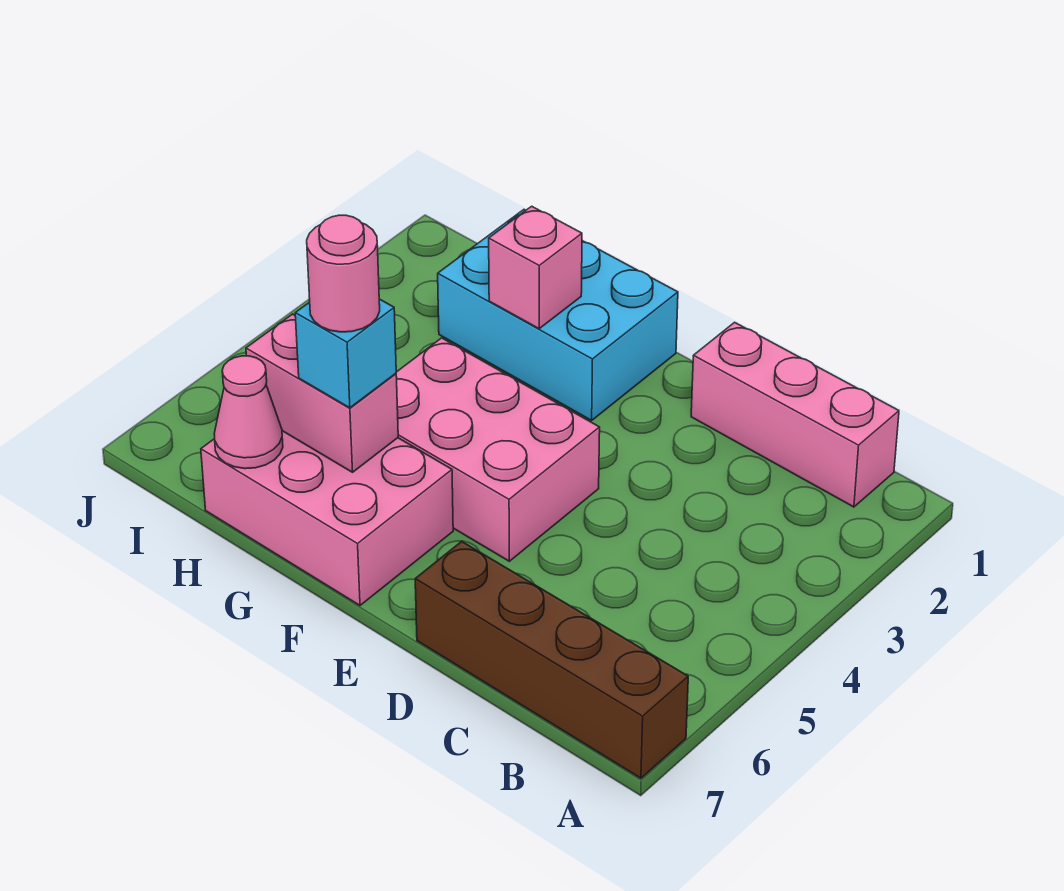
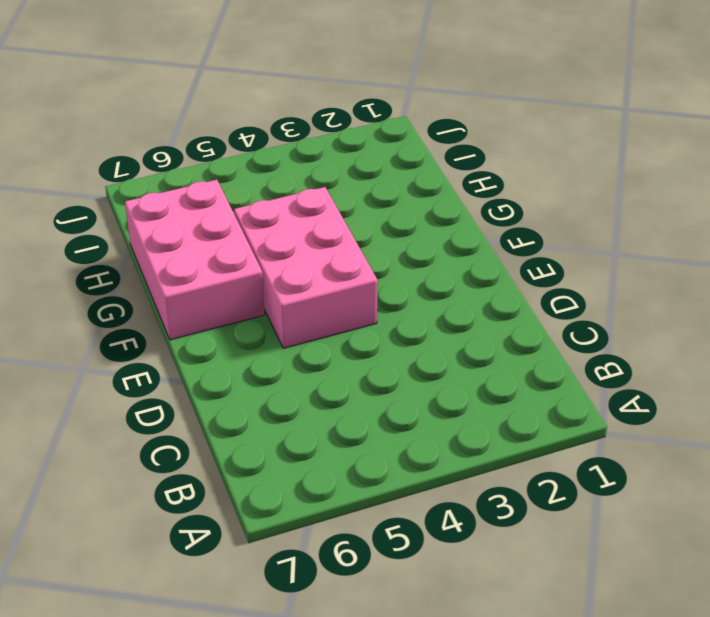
none -> brown brick A7:D7 level 1
none -> pink brick B1:D1 level 1

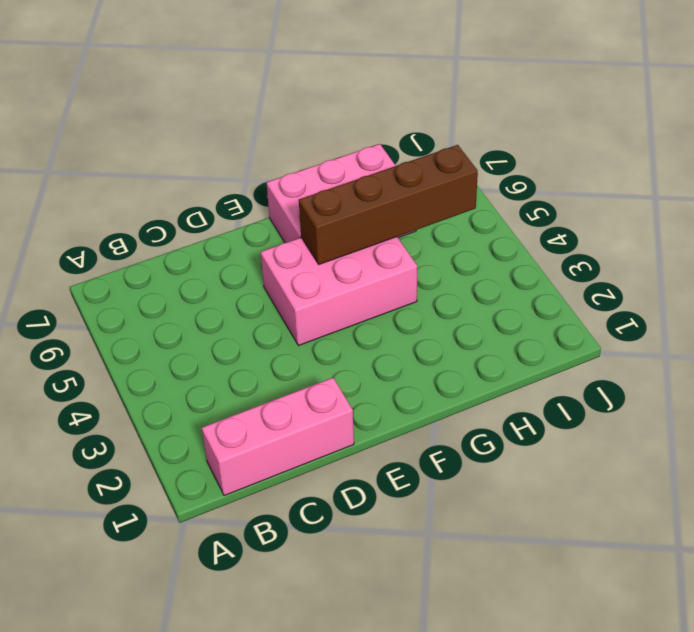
brown brick F5:I5 level 2 -> brown brick A7:D7 level 1
none -> cyan brick F1:H2 level 1
none -> pink brick G2 level 2

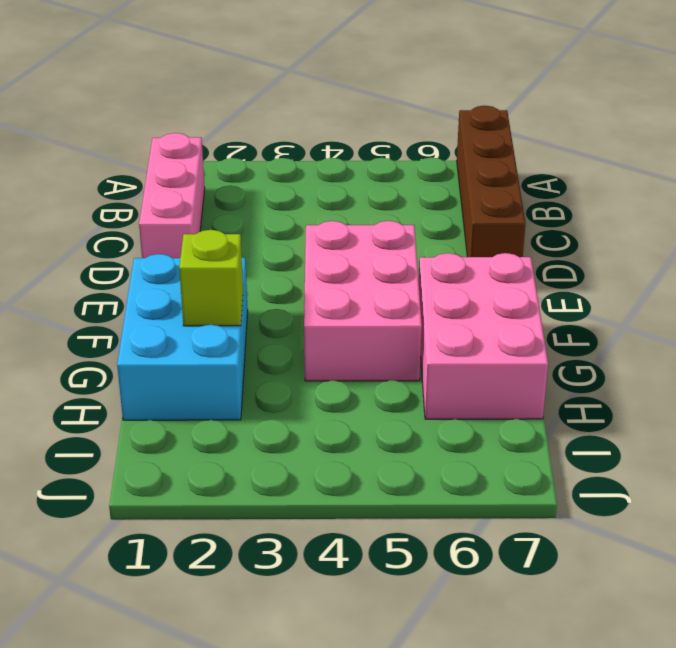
lime brick G2 level 2 -> pink brick G2 level 2
none -> pink brick G6:H6 level 2
none -> pink cone H7 level 2

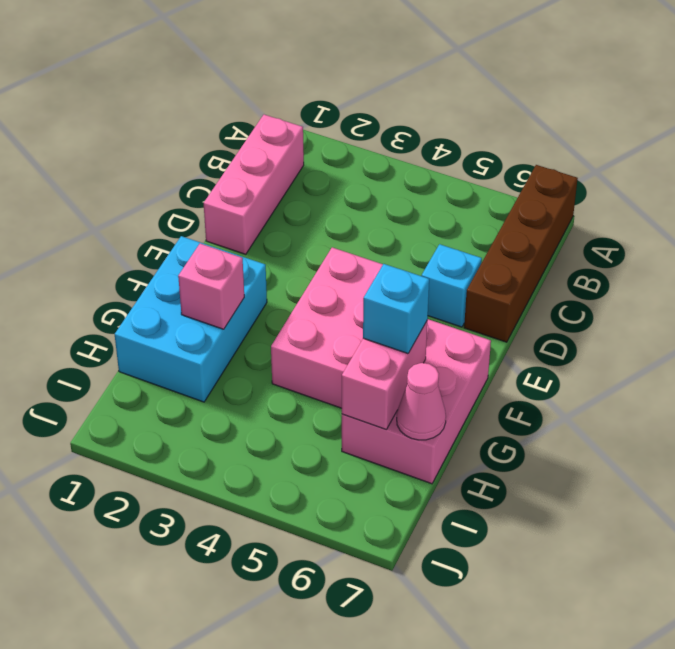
cyan brick D6 level 1 -> none
none -> pink round brick G6 level 4

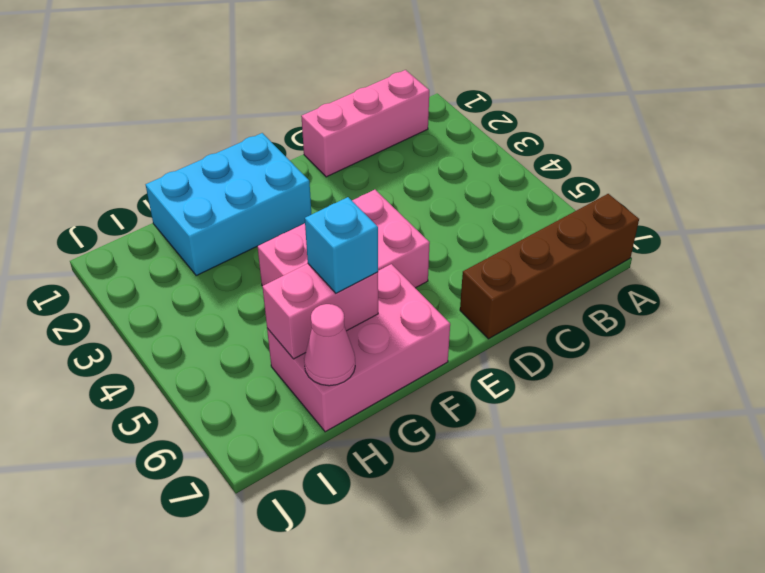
none -> pink brick G2 level 2
none -> pink round brick G6 level 4

